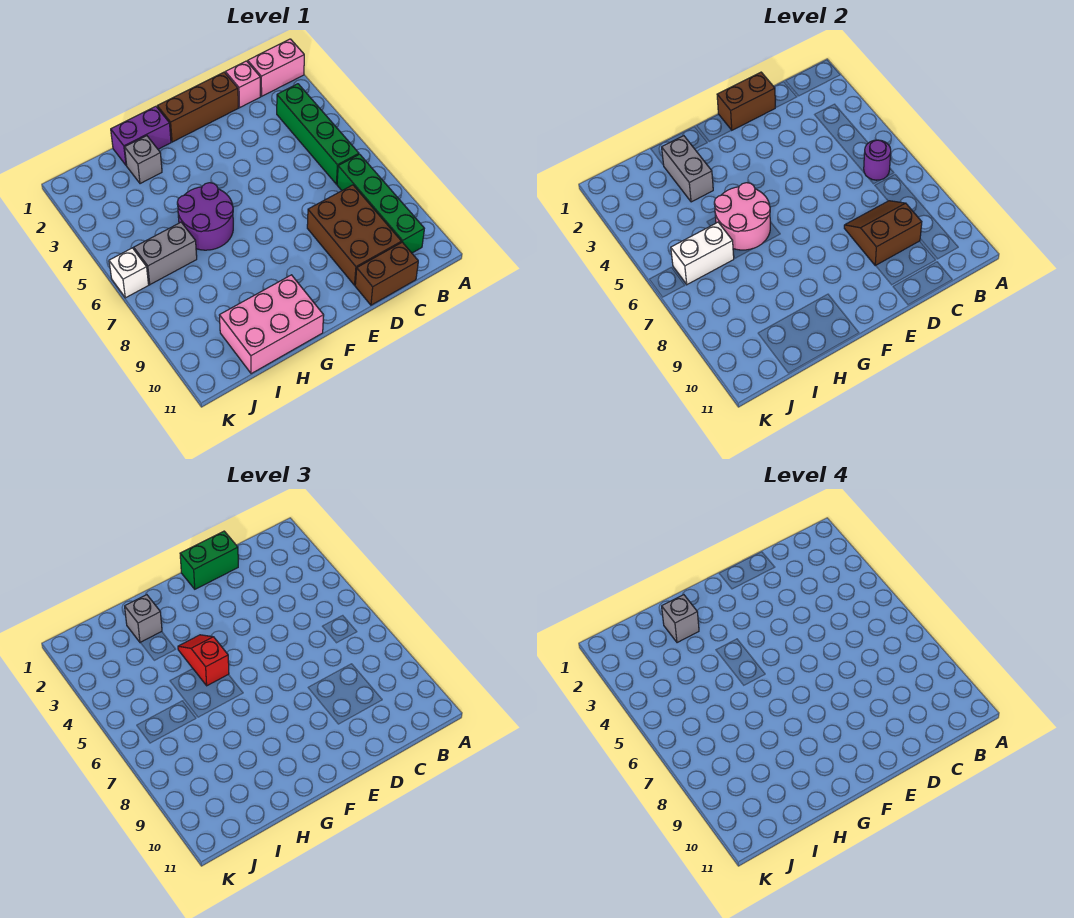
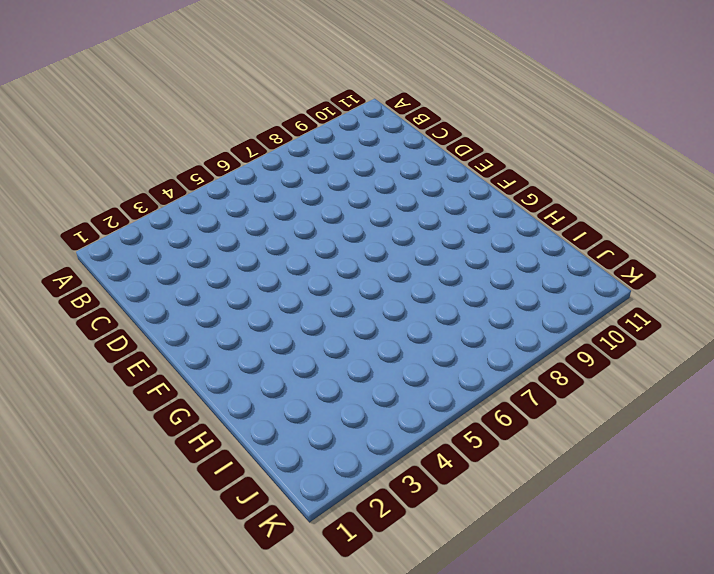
none -> pink brick A1:B1 level 1
none -> green brick B3:B6 level 1
none -> green brick B7:B10 level 1

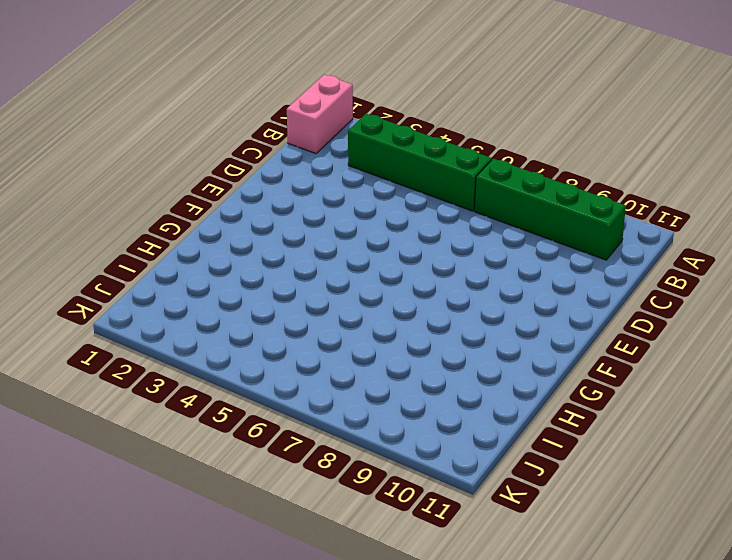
none -> pink brick C1 level 1
none -> brown brick C8:D10 level 1
none -> brown brick C11:D11 level 1

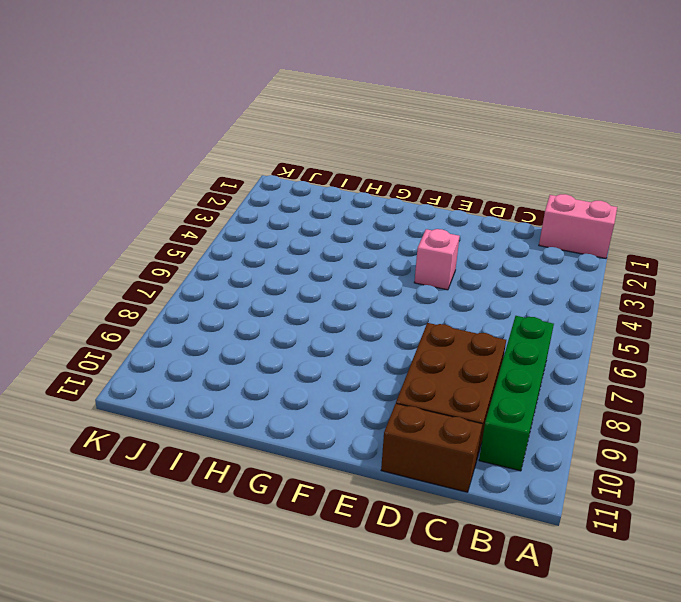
pink brick E4 level 1 -> pink brick C1 level 1
none -> green brick B3:B6 level 1
none -> brown brick D1:F1 level 1
none -> purple brick G1:H1 level 1

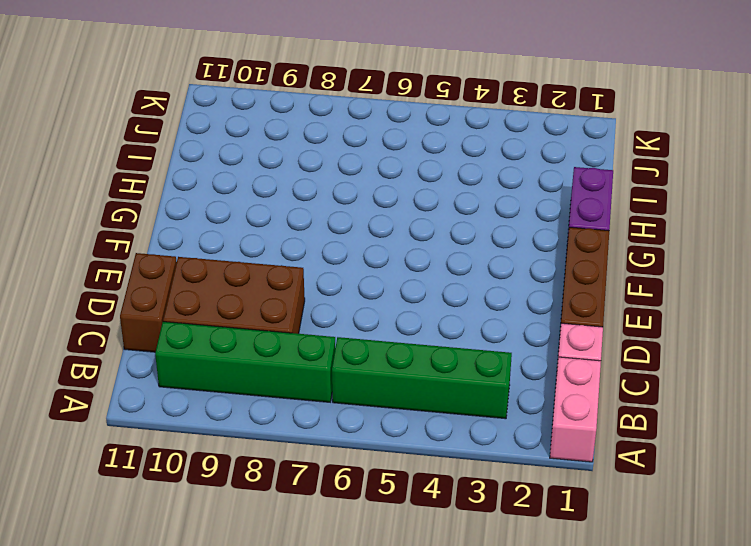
none -> purple round brick G5:H6 level 1
none -> pink brick G10:I11 level 1
none -> grey brick H2 level 1

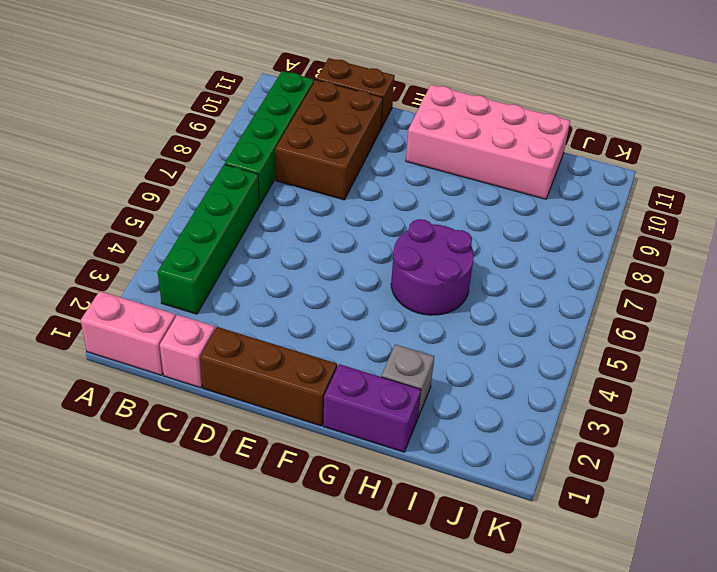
pink brick F10:I11 level 1 -> pink brick G10:I11 level 1
none -> grey brick I6:J6 level 1
none -> white brick K6 level 1
none -> purple round brick B6 level 2

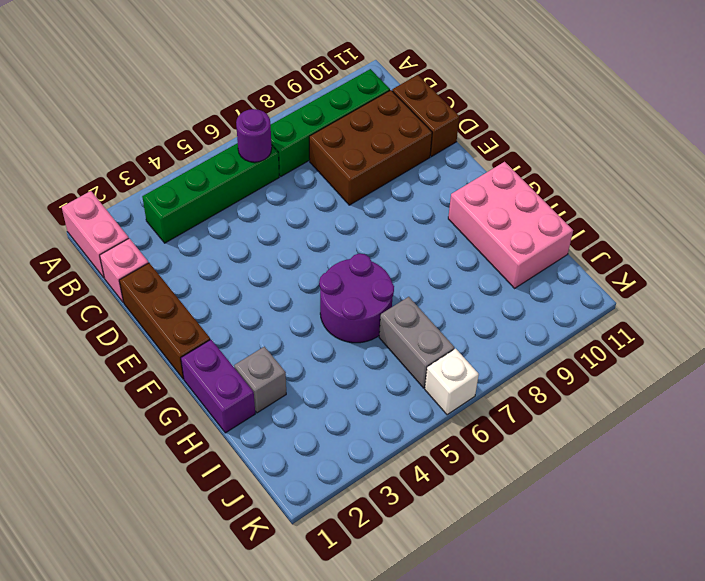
none -> brown slope C8:D9 level 2 top 9
none -> brown brick D1:E1 level 2
none -> pink round brick G5:H6 level 2

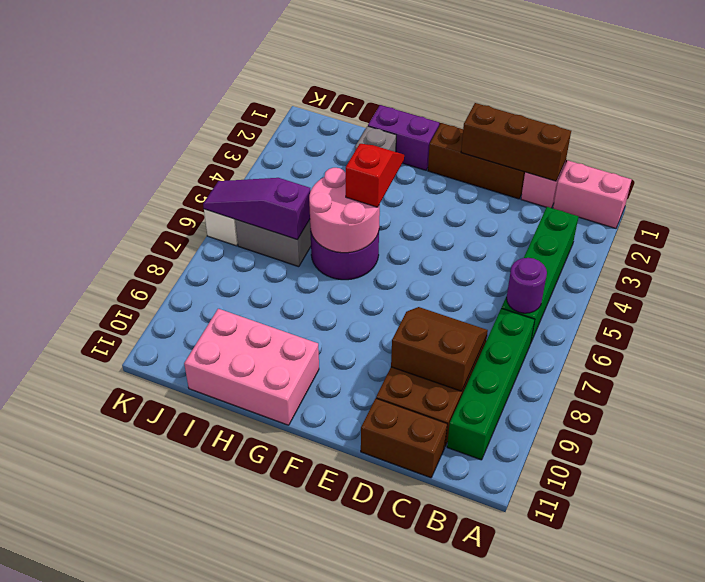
brown brick C1:E1 level 2 -> brown brick D1:E1 level 2
purple slope I6:K6 level 2 top I -> white brick I6:J6 level 2
none -> grey brick H2:H3 level 2
none -> green brick D1:E1 level 3
none -> grey brick H2 level 3

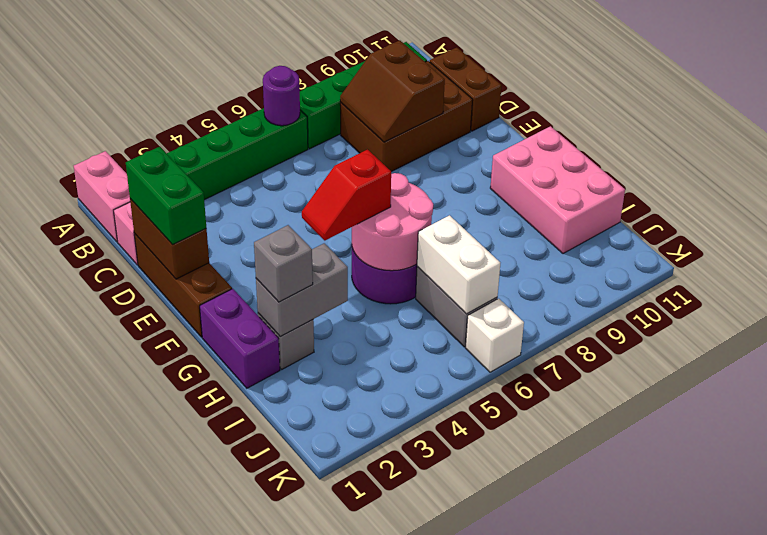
none -> grey brick H2 level 4

